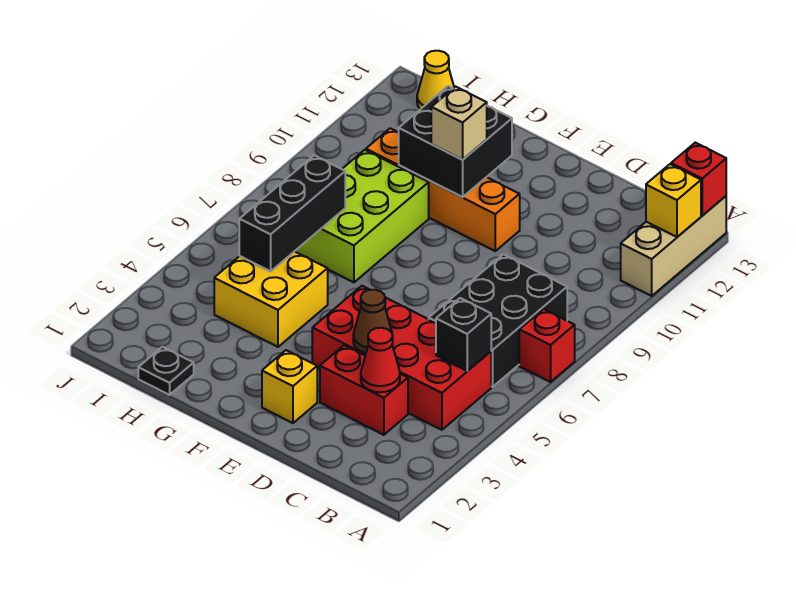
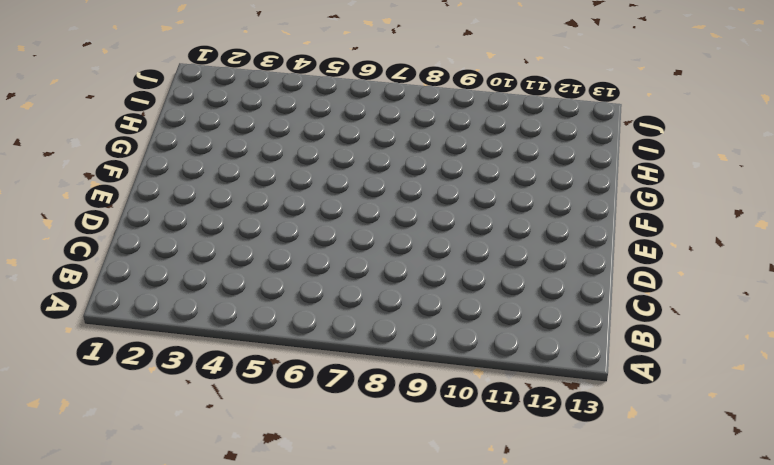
none -> red brick A7 level 1
none -> tan brick A11:A13 level 1
none -> red brick B4:E5 level 1

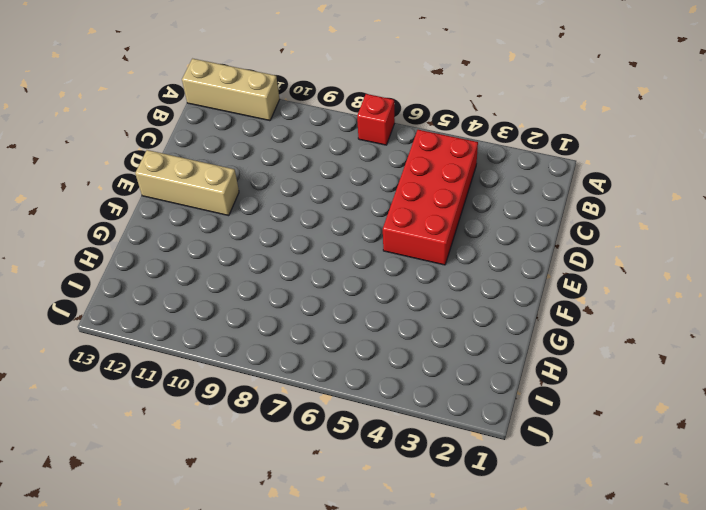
tan brick E11:E13 level 1 -> none
none -> black brick B6:C8 level 1
none -> red brick C3:D3 level 1
none -> yellow brick E2 level 1

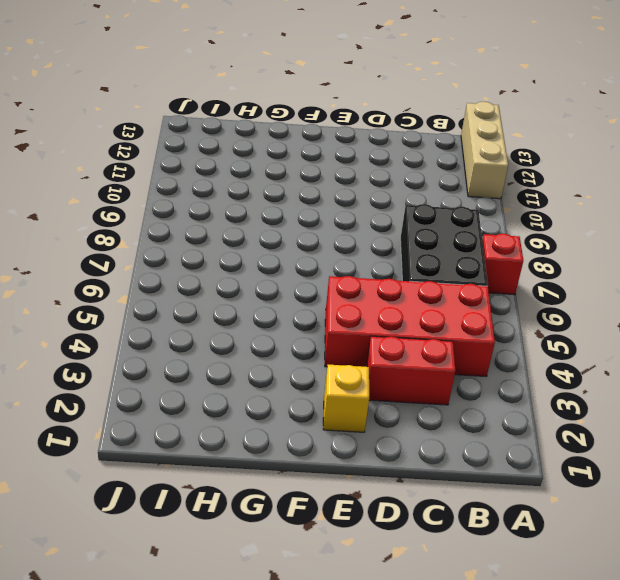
none -> orange brick E10:H10 level 1
none -> yellow brick G4:H5 level 1
none -> lime brick G7:H9 level 1

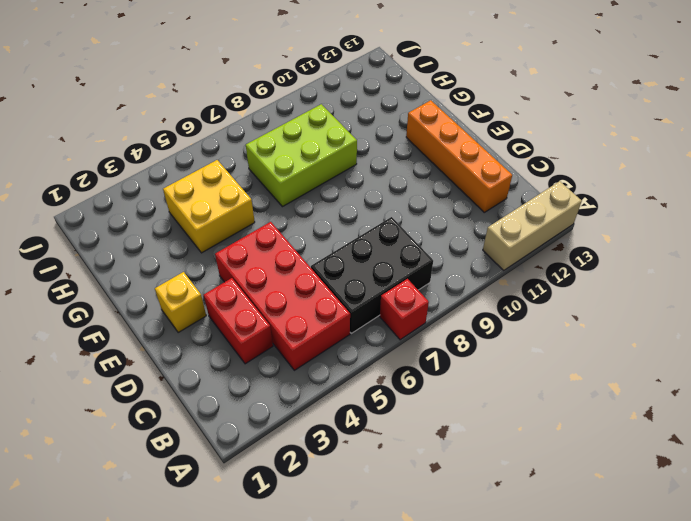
orange brick C12:F12 level 1 -> orange brick E10:H10 level 1
none -> black plate H1 level 1
none -> yellow cone I13 level 1
none -> yellow brick A12 level 2

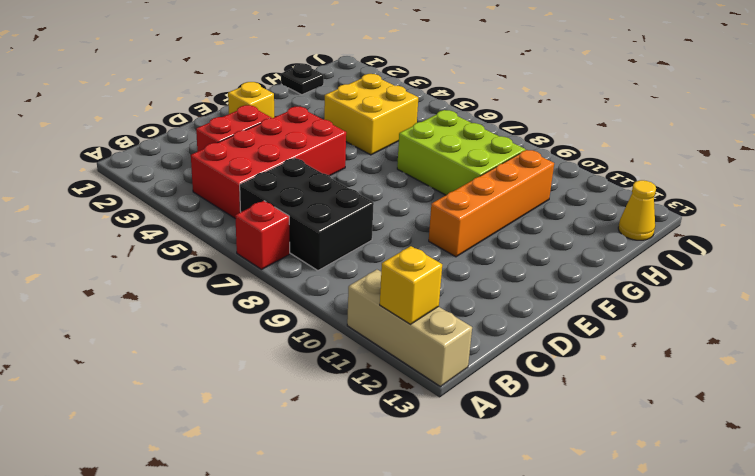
none -> red brick A13 level 2
none -> black brick B5 level 2
none -> red cone C3 level 2

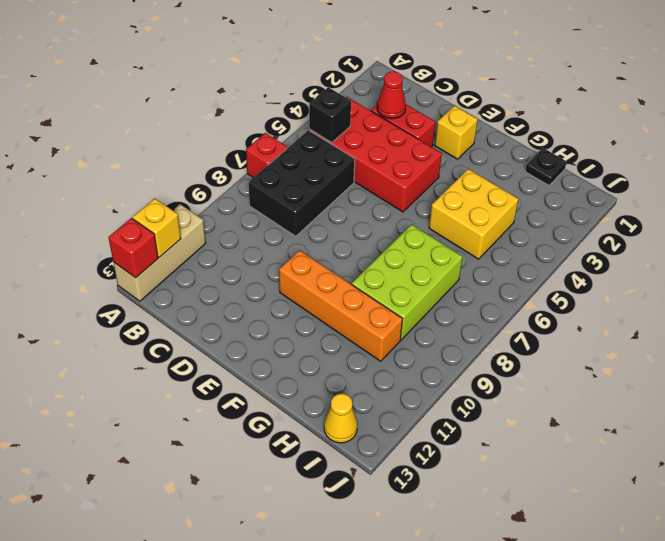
none -> brown cone D4 level 2
none -> black brick F10:G11 level 2
none -> black brick H5:H7 level 2

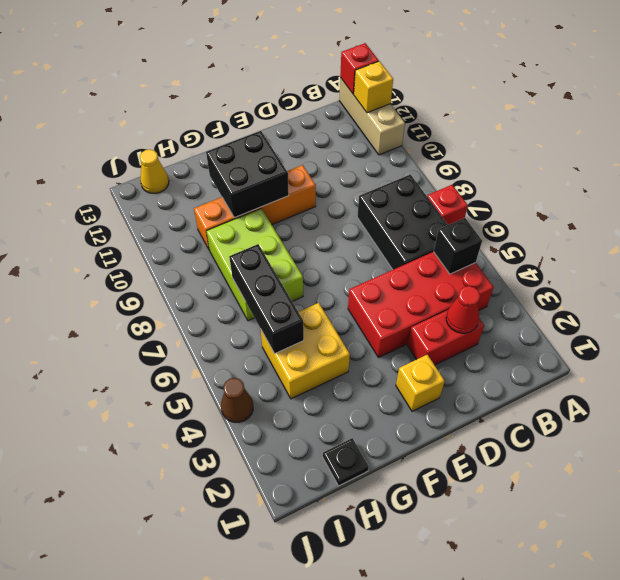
brown cone J4 level 1 -> brown cone D4 level 2
none -> tan brick F10 level 3

